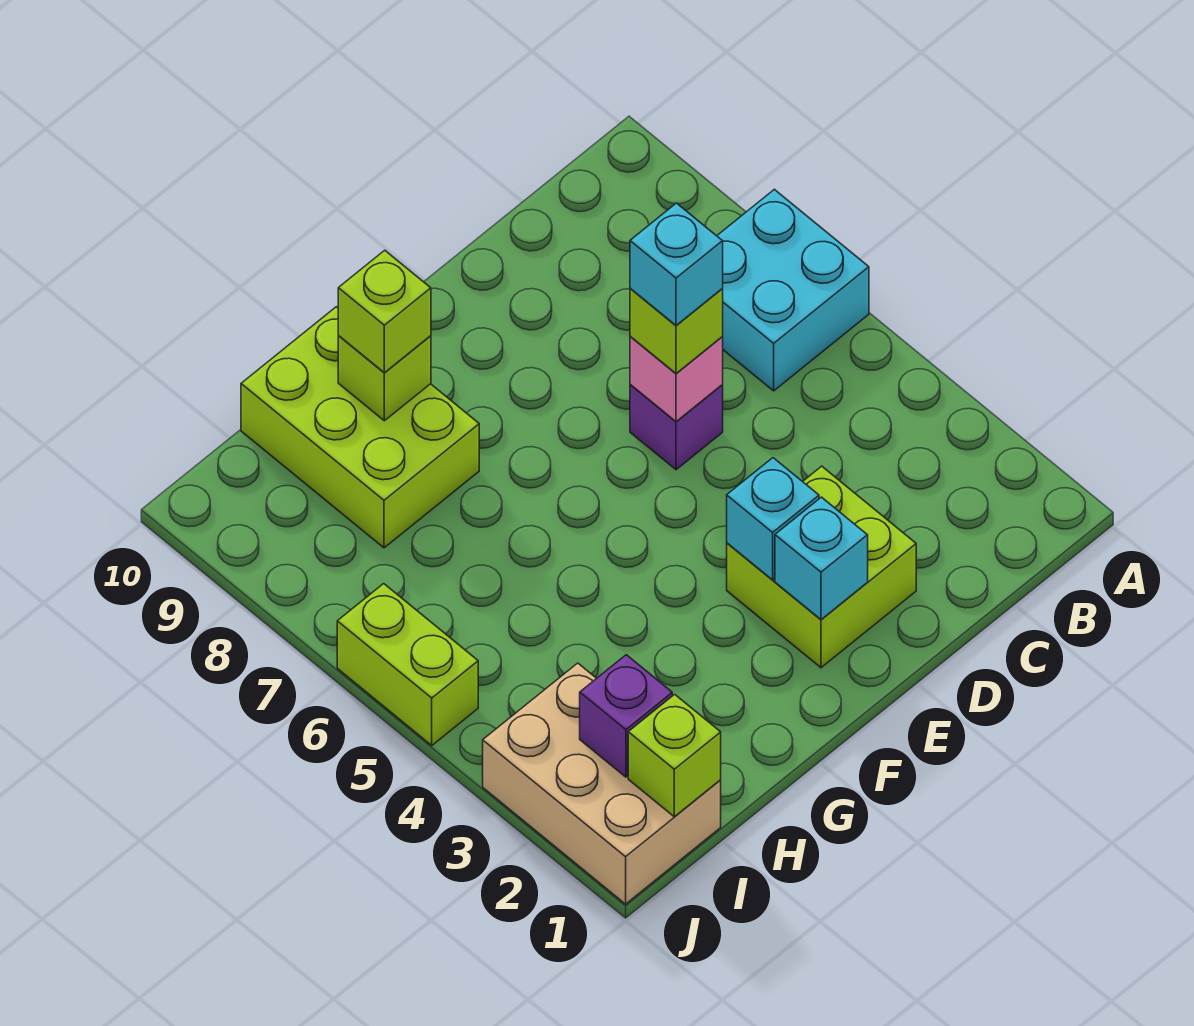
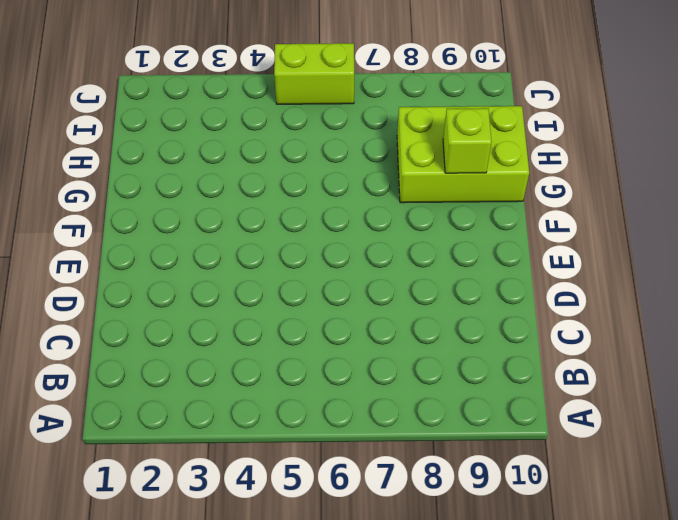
none -> cyan brick A6:B7 level 1
none -> lime brick D2:E3 level 1
none -> purple brick D6 level 1

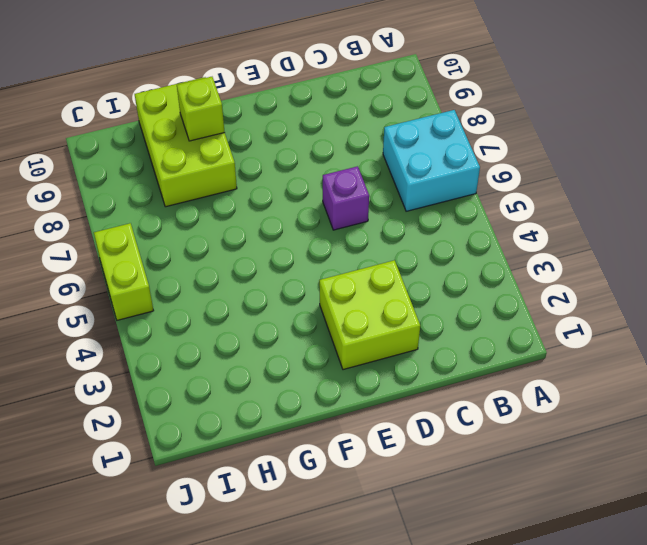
none -> tan brick I1:J3 level 1
none -> pink brick D6 level 2
none -> cyan brick E2 level 2

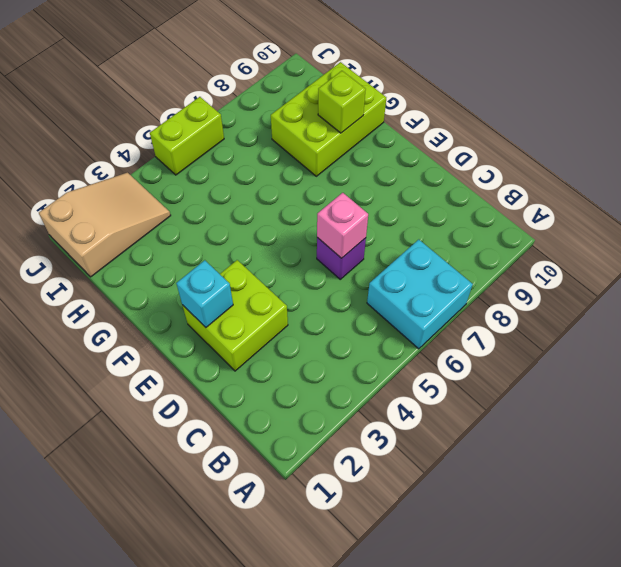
tan slope I1:J3 level 1 top 1 -> tan brick I1:J3 level 1
none -> cyan brick E3 level 2
none -> lime brick I1 level 2
none -> purple brick I2 level 2

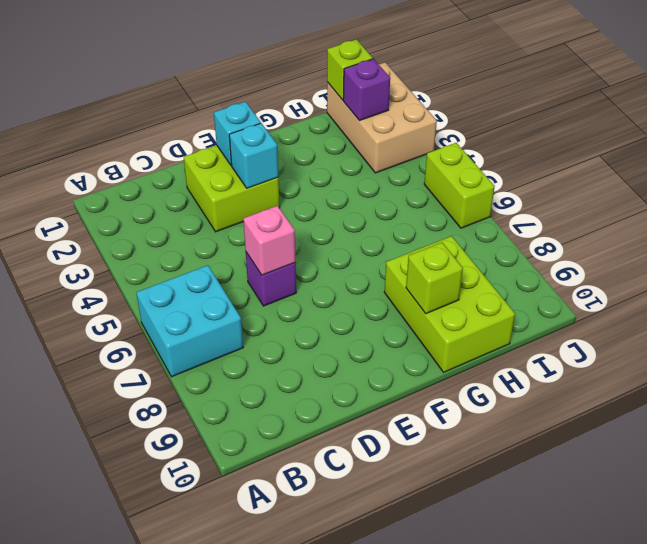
none -> lime brick D6 level 3
none -> lime brick G9 level 3
none -> cyan brick D6 level 4

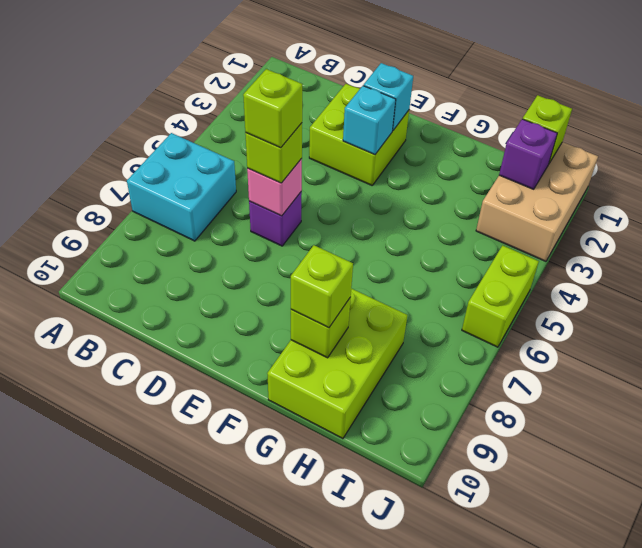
lime brick D6 level 4 -> cyan brick D6 level 4

